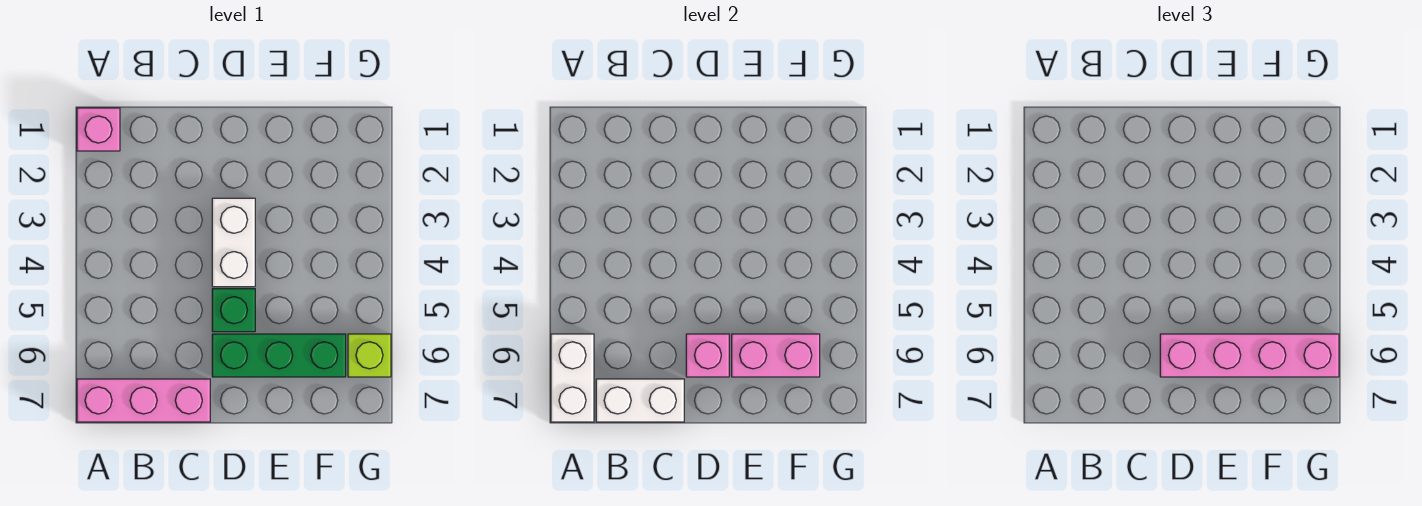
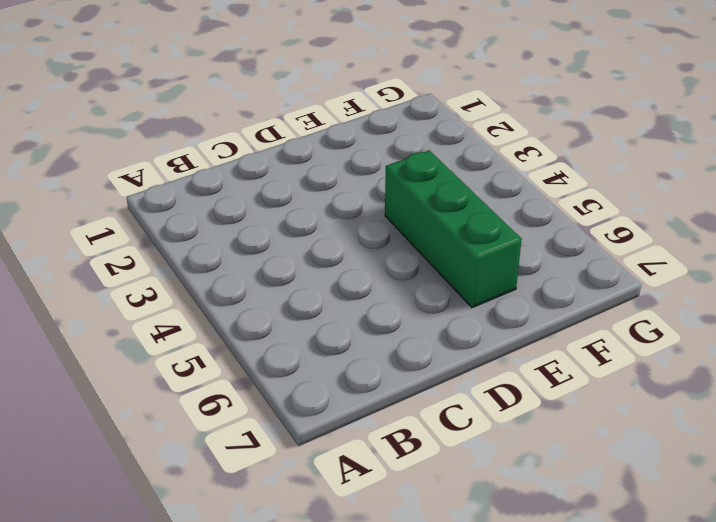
green brick E4:E6 level 1 -> green brick D6:F6 level 1
none -> pink brick A1 level 1
none -> pink brick A7:C7 level 1

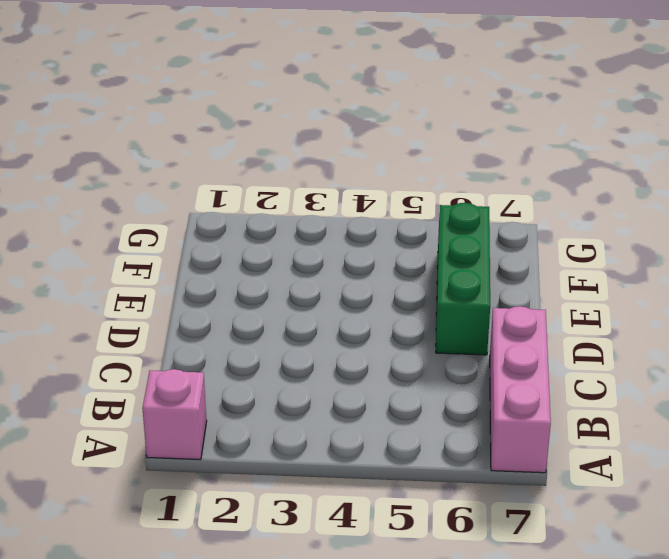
none -> white brick D3:D4 level 1
none -> green brick D5 level 1

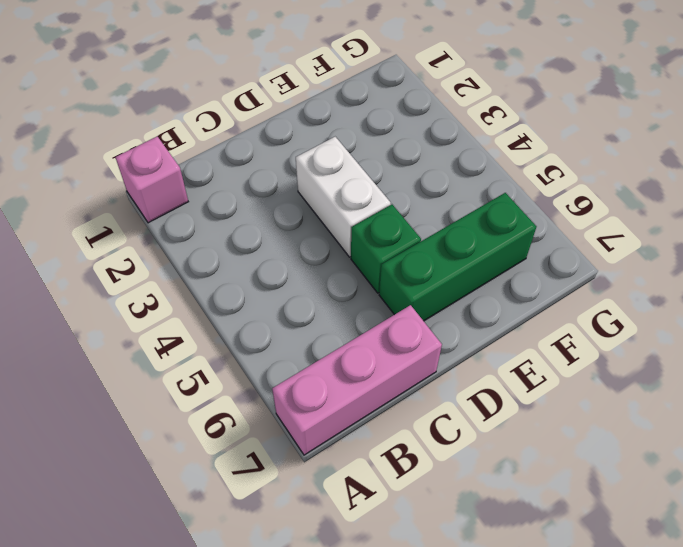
none -> lime brick G6 level 1
none -> white brick A6:A7 level 2

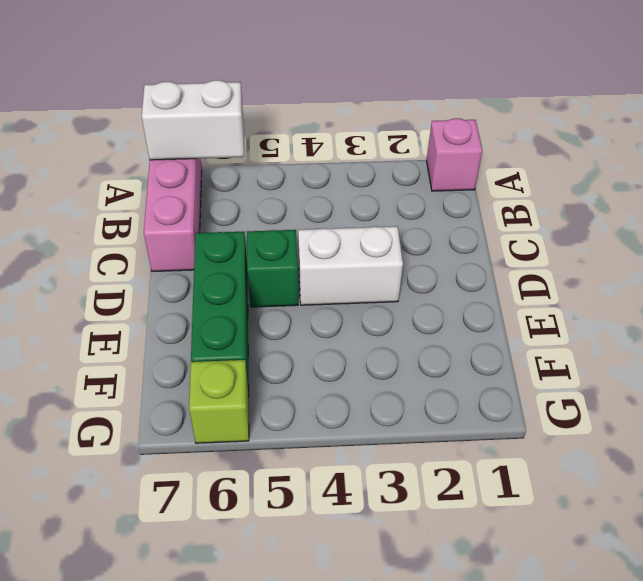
none -> white brick B7:C7 level 2
none -> pink brick D6 level 2

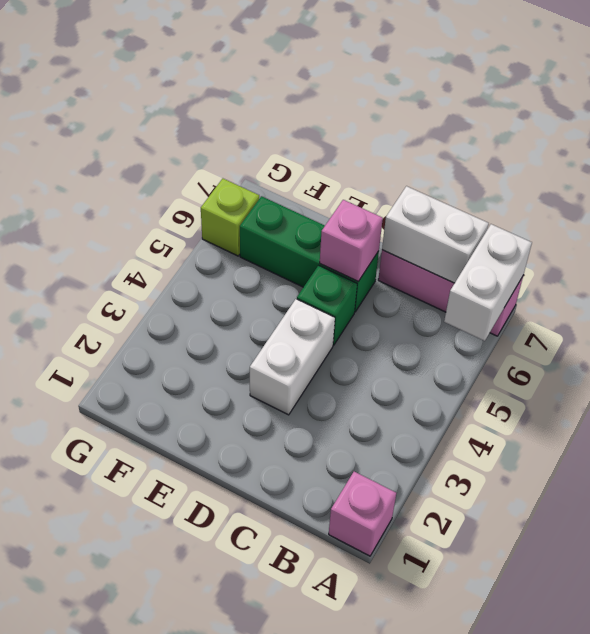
none -> pink brick E6:F6 level 2
none -> pink brick D6:G6 level 3

